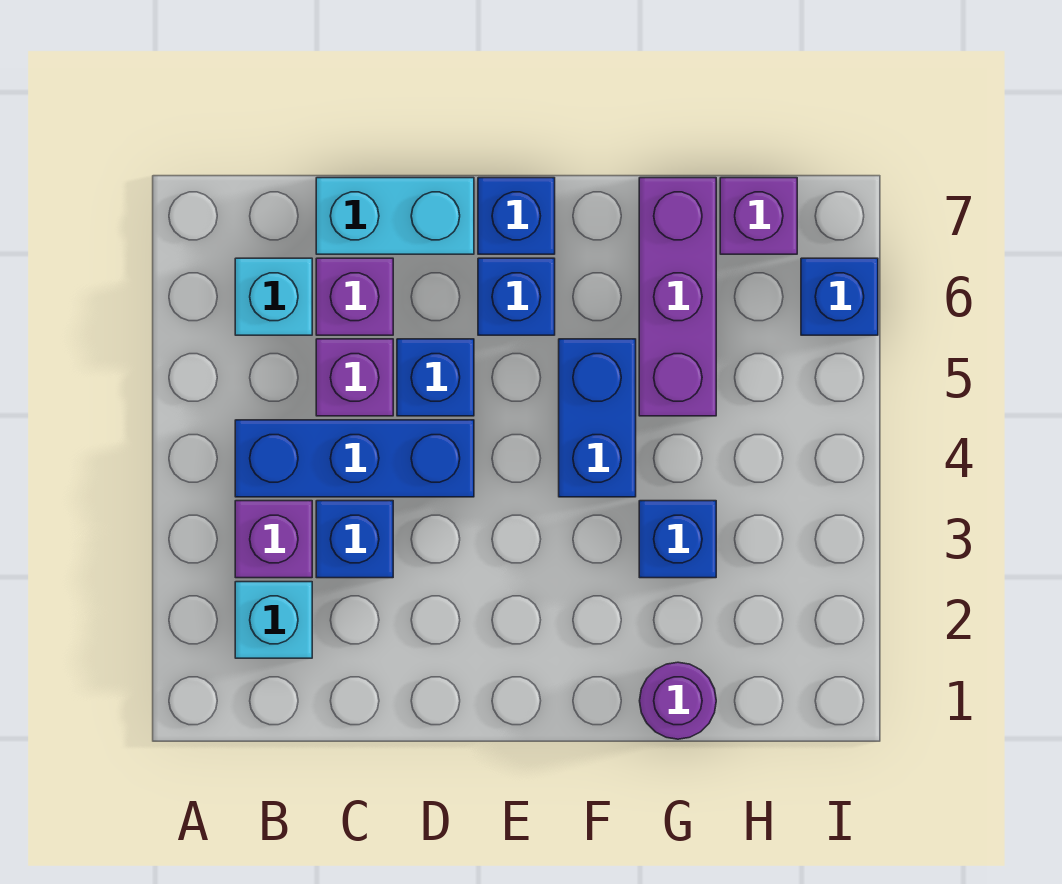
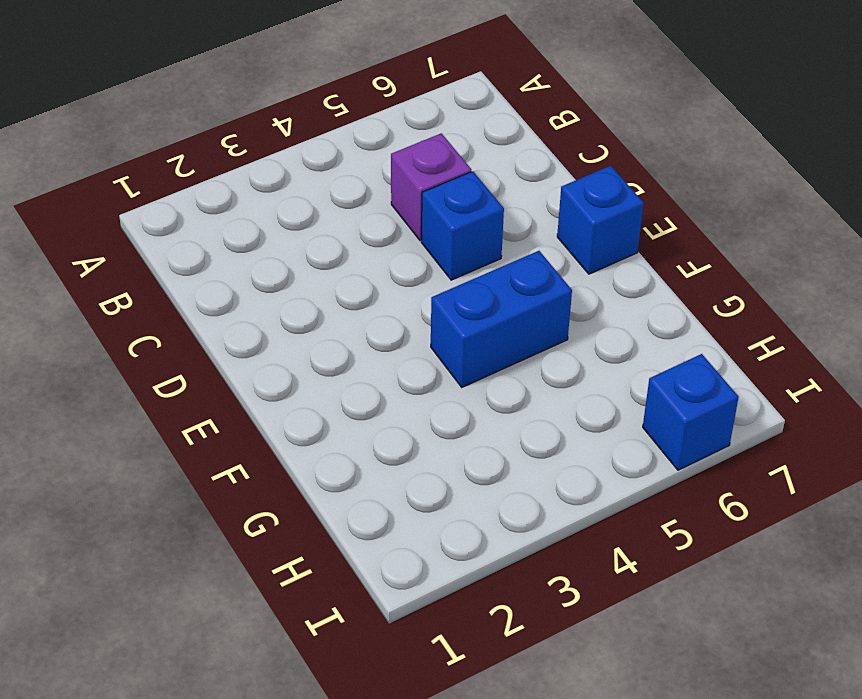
none -> cyan brick B2 level 1
none -> purple brick B3 level 1
none -> blue brick B4:D4 level 1

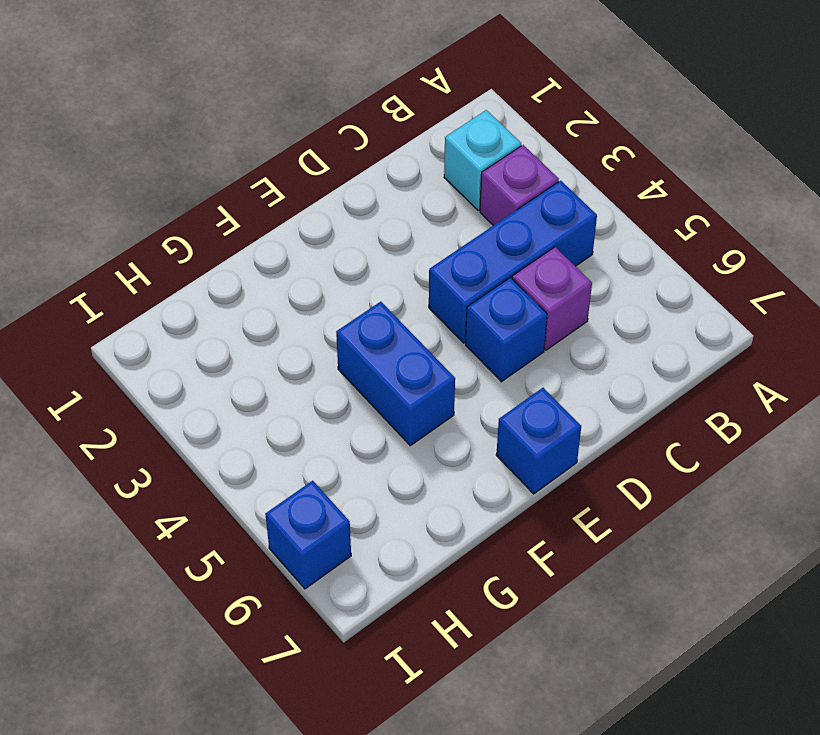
none -> cyan brick B6 level 1
none -> blue brick C3 level 1
none -> purple brick C6 level 1

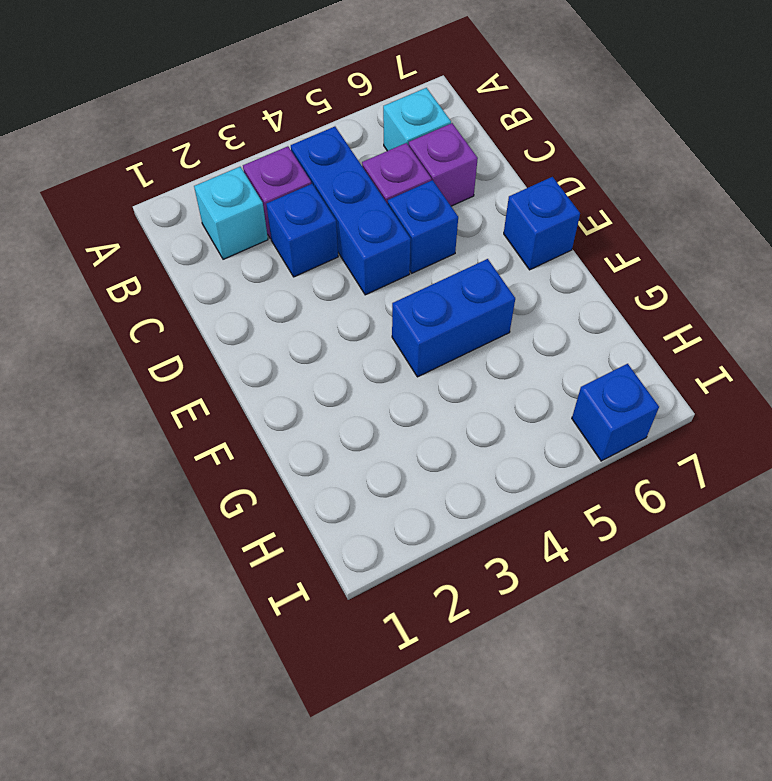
none -> cyan brick C7:D7 level 1
none -> blue brick E6 level 1
none -> purple round brick G1 level 1

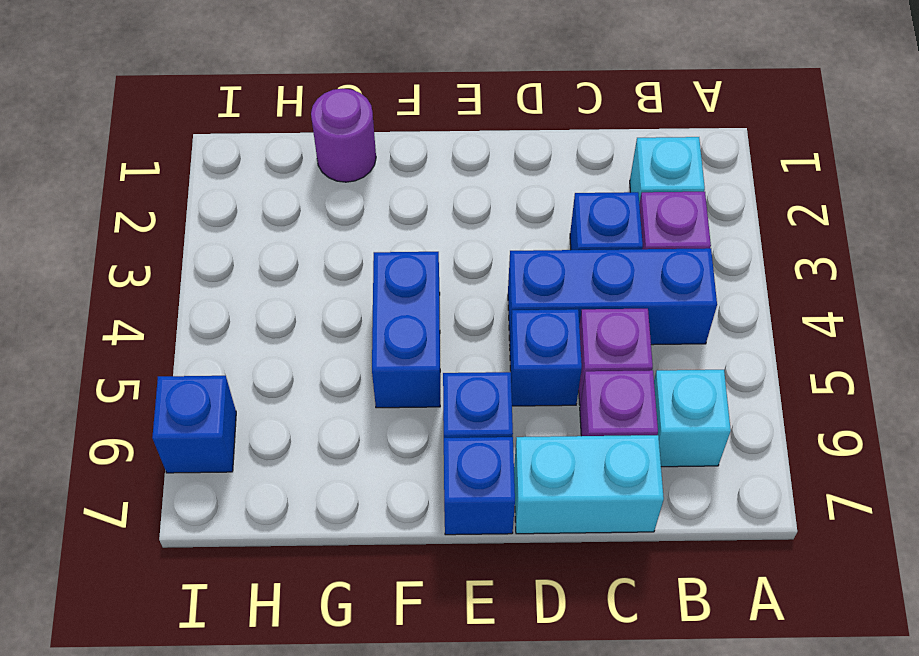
none -> blue brick G3 level 1
none -> purple brick G5:G7 level 1
none -> purple brick H7 level 1

